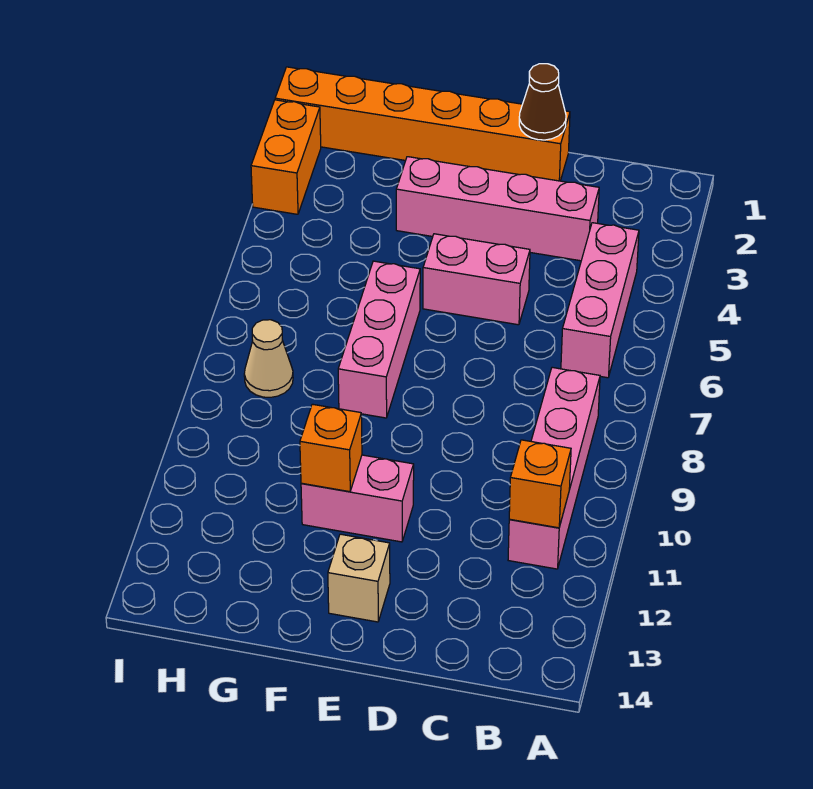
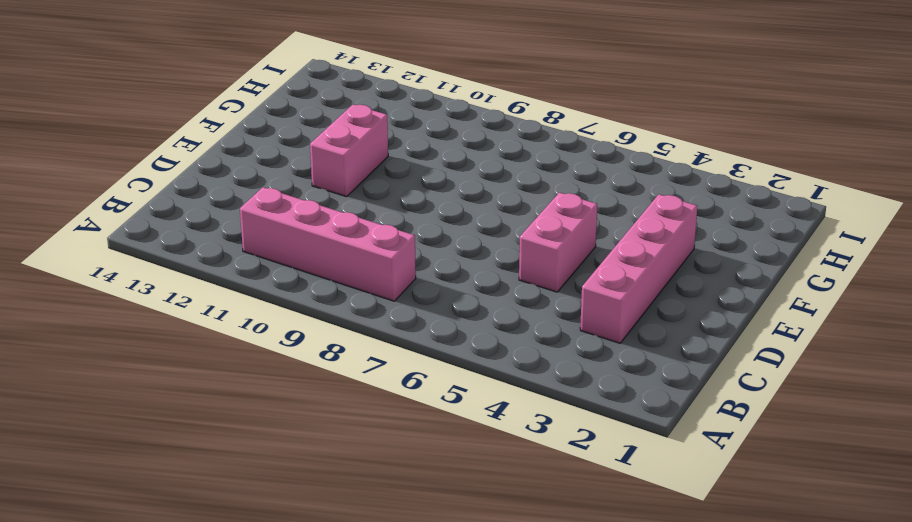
none -> pink brick B4:B6 level 1
none -> orange brick D1:I1 level 1
none -> tan brick E13 level 1

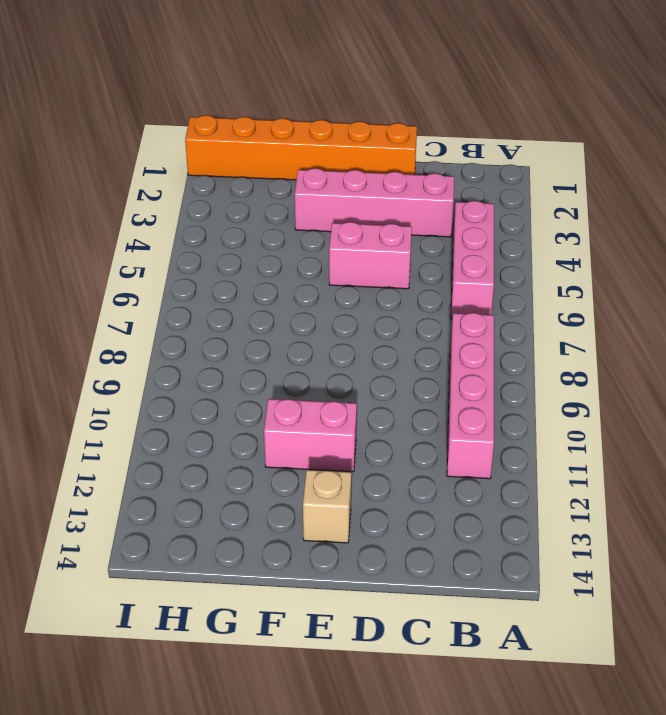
none -> pink brick F6:F8 level 1
none -> tan cone H8 level 1
none -> orange brick I2:I3 level 1

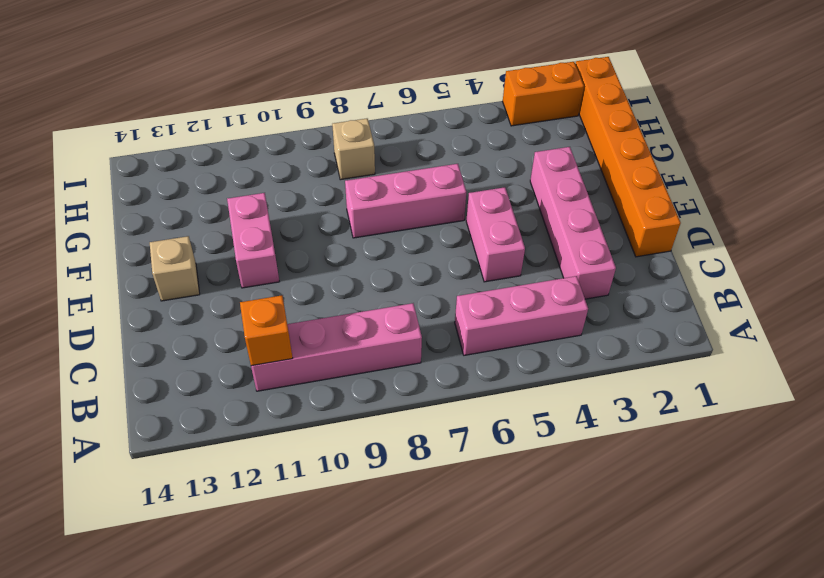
tan brick H8 level 1 -> tan cone H8 level 1
none -> brown cone D1 level 2
none -> orange brick F11 level 2

